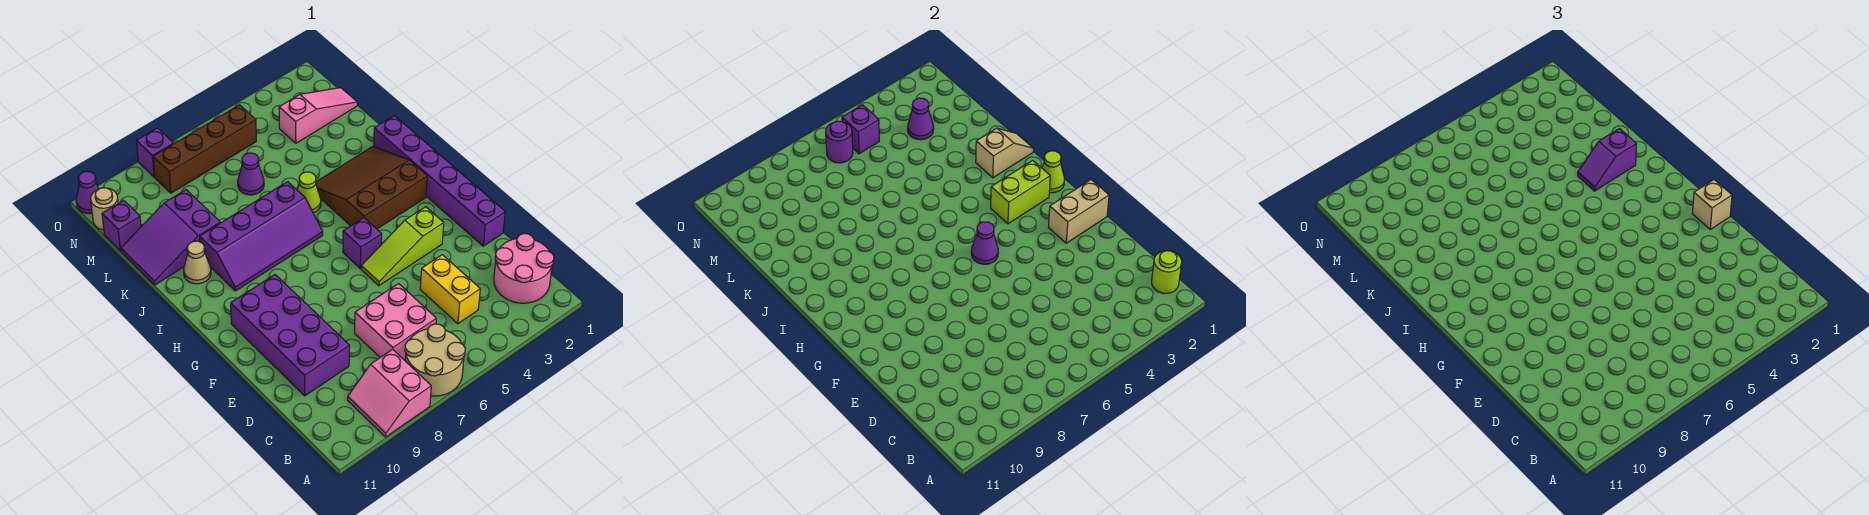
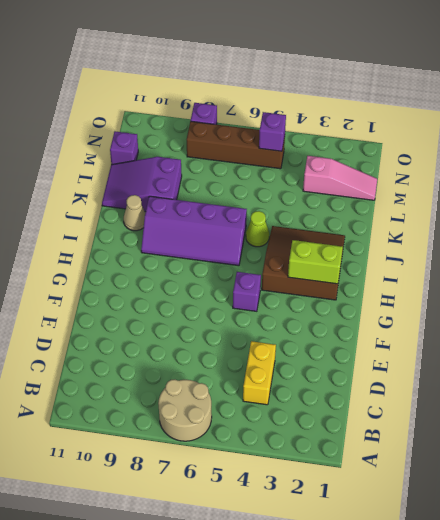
none -> pink slope A8:B9 level 1 top 8
none -> pink round brick B1:C2 level 1
none -> pink brick C6:D7 level 1
none -> purple brick D9:G10 level 1

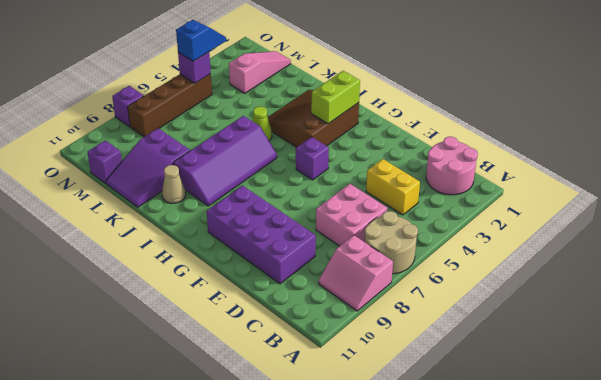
blue slope N4:N5 level 3 top 5 -> none
none -> purple brick E1:J1 level 1
none -> lime slope F3:F5 level 1 top 3
none -> purple cone L6 level 1
none -> tan round brick N11 level 1

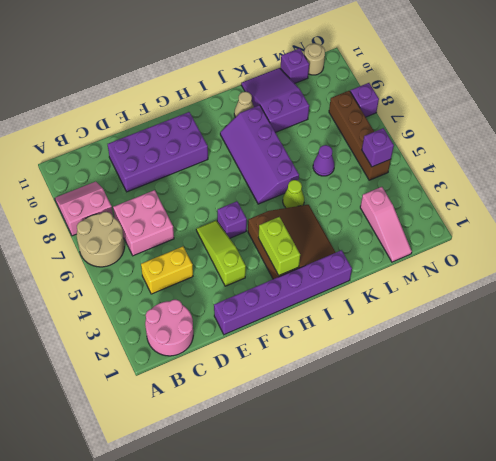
none -> purple cone O11 level 1
none -> lime round brick B1 level 2
none -> tan brick F1:F2 level 2
none -> purple cone G5 level 2

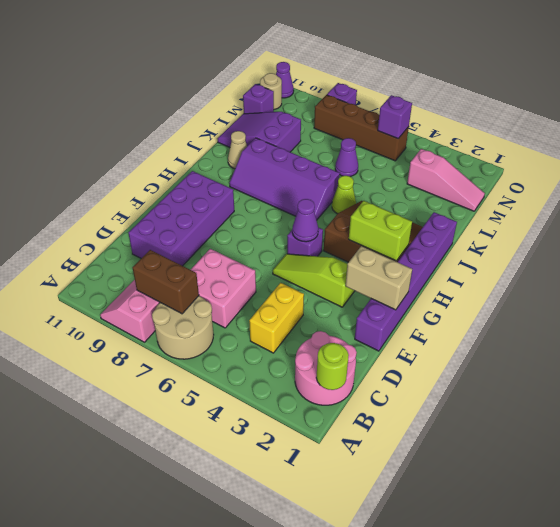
brown brick B7:B8 level 2 -> none
none -> lime cone H1 level 2
none -> tan slope J1:J2 level 2 top 2
none -> purple cone M3 level 2
none -> purple round brick N6 level 2

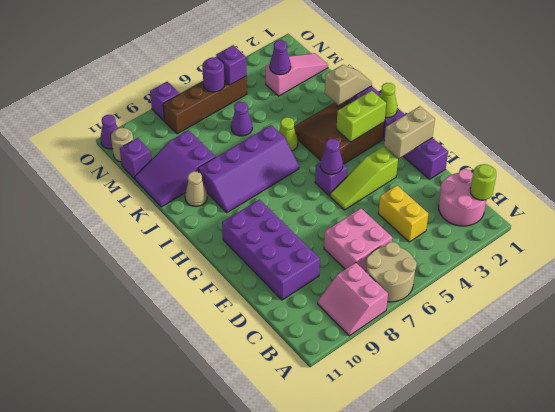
none -> tan brick F1 level 3
none -> purple slope J2:J3 level 3 top 2

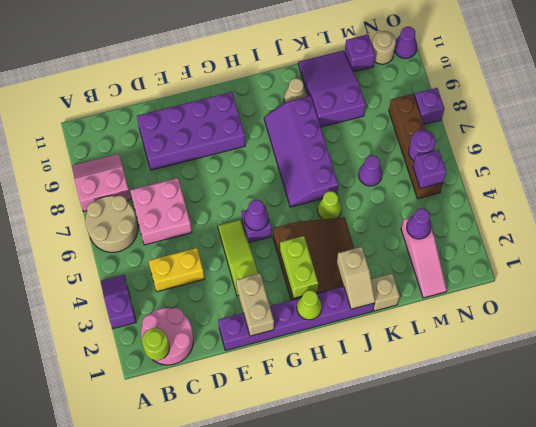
purple slope A3:A4 level 1 top 3 -> purple slope J2:J3 level 3 top 2
tan brick K1 level 1 -> tan brick F1 level 3

